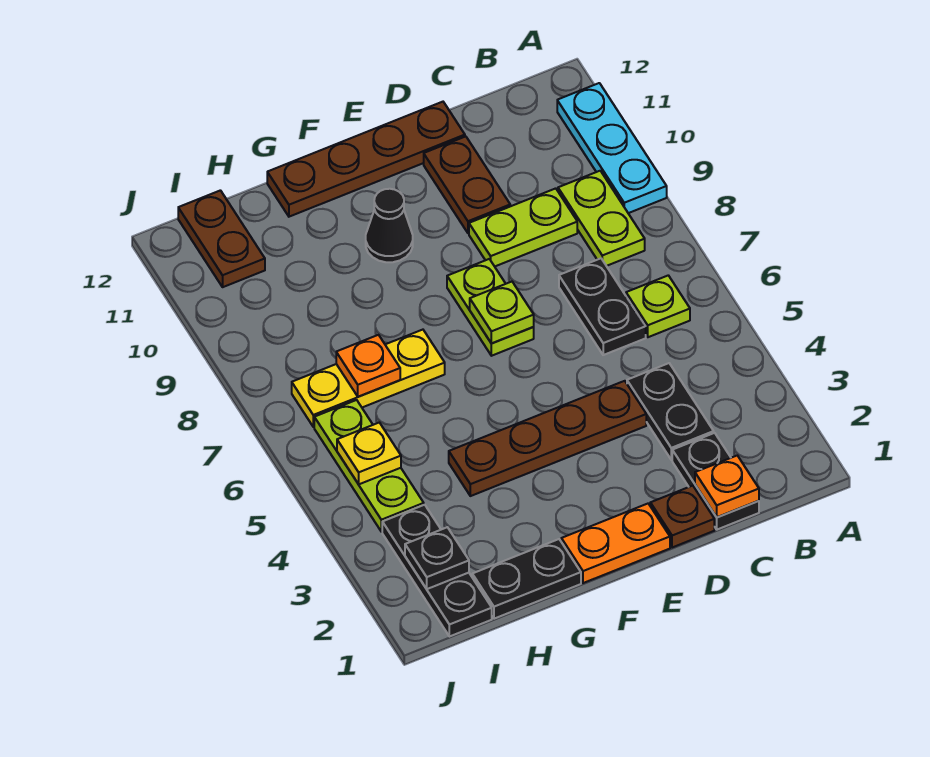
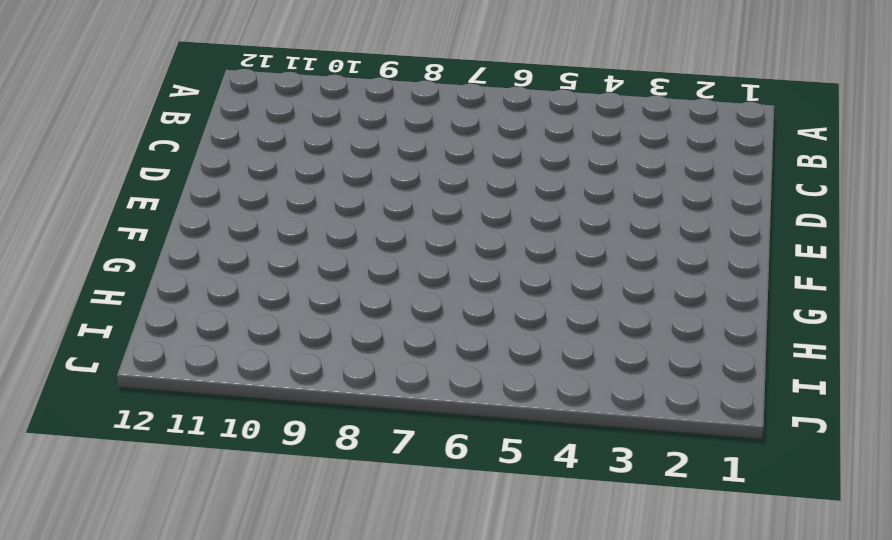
none -> cyan plate A9:A11 level 1
none -> lime plate B6 level 1
none -> lime plate B8:B9 level 1

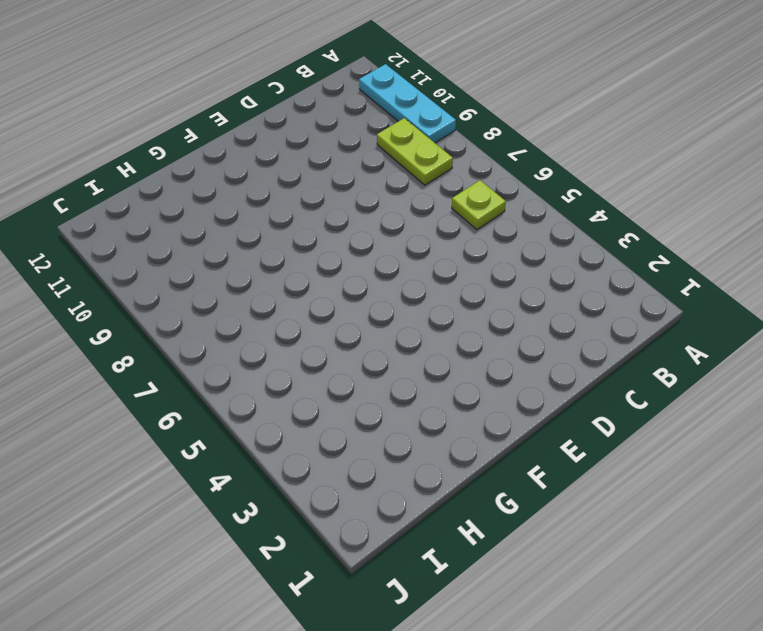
none -> black plate C1:C2 level 1
none -> black plate C3:C4 level 1
none -> black plate C6:C7 level 1

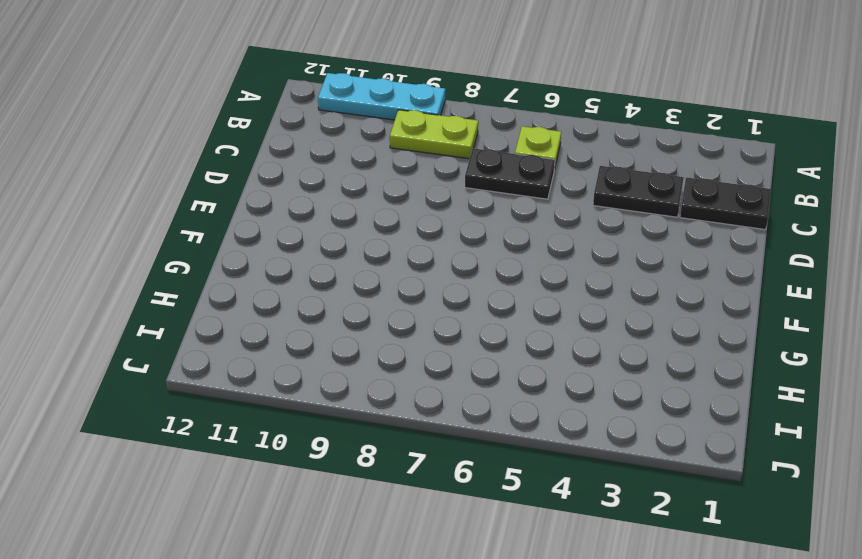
none -> lime plate C9:D9 level 1
none -> brown plate D1 level 1
none -> brown plate D4:G4 level 1

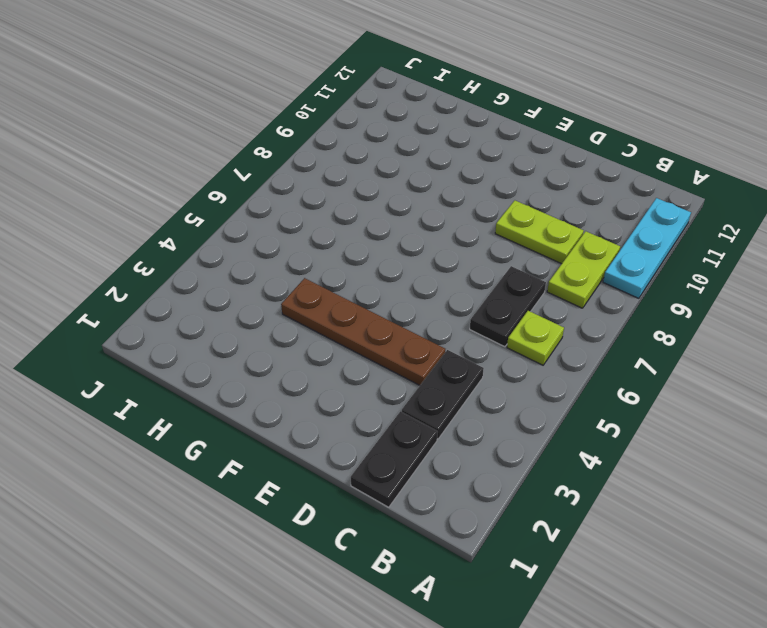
none -> brown plate D1 level 1
none -> brown plate D10:D11 level 1
none -> brown plate D12:G12 level 1

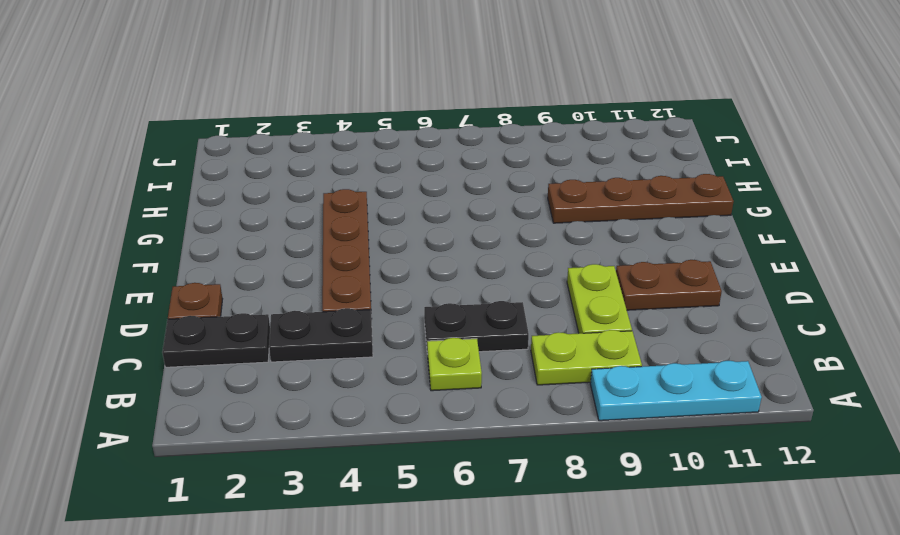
brown plate G9:G12 level 1 -> brown plate D12:G12 level 1
none -> orange plate E1:F1 level 1
none -> lime plate E7:E8 level 1
none -> black cone F10 level 1

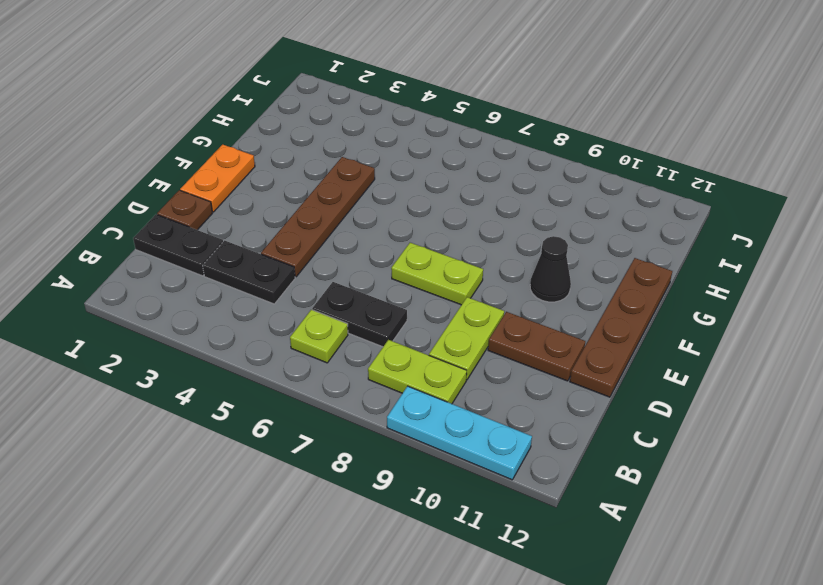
none -> black plate G1:H1 level 1
none -> yellow plate G7:I7 level 1
none -> black plate I1:I3 level 1

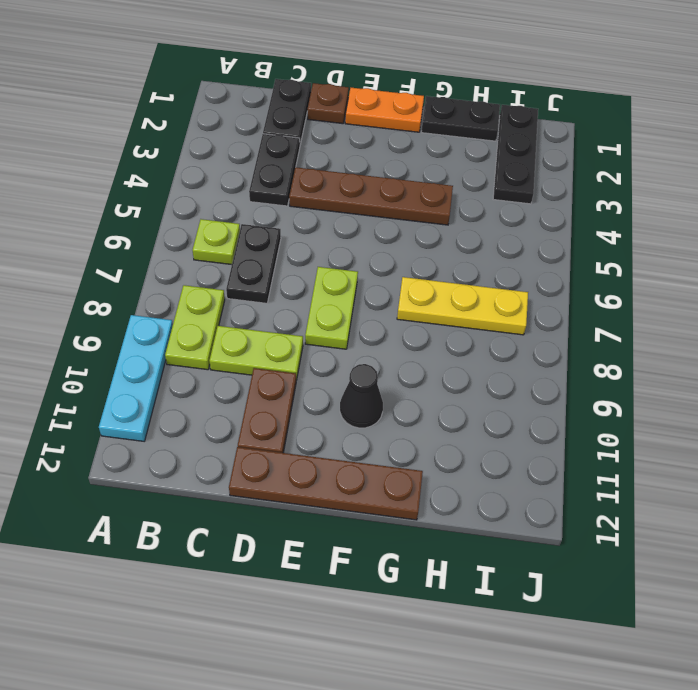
none -> lime plate I4:I6 level 1
none -> brown plate I11:I12 level 1
none -> orange plate C1 level 2

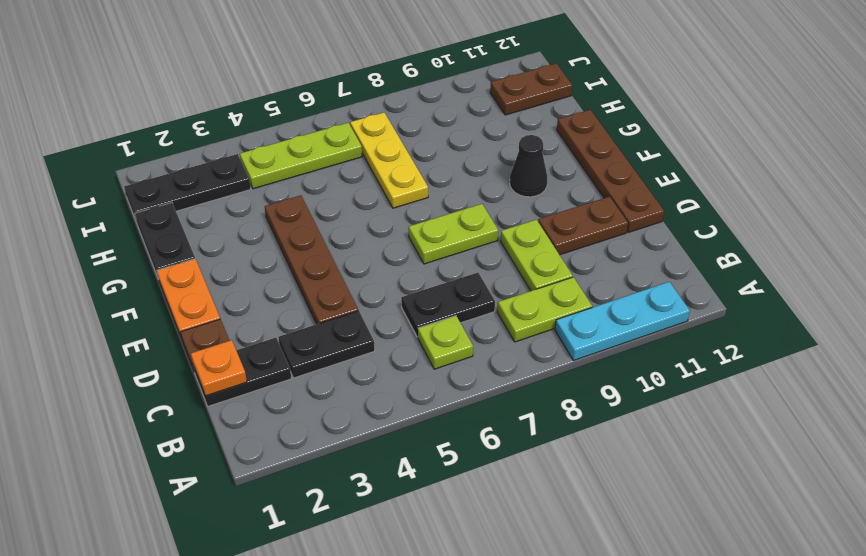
none -> lime plate E7 level 2
none -> orange plate H7 level 2
none -> black plate I2 level 2

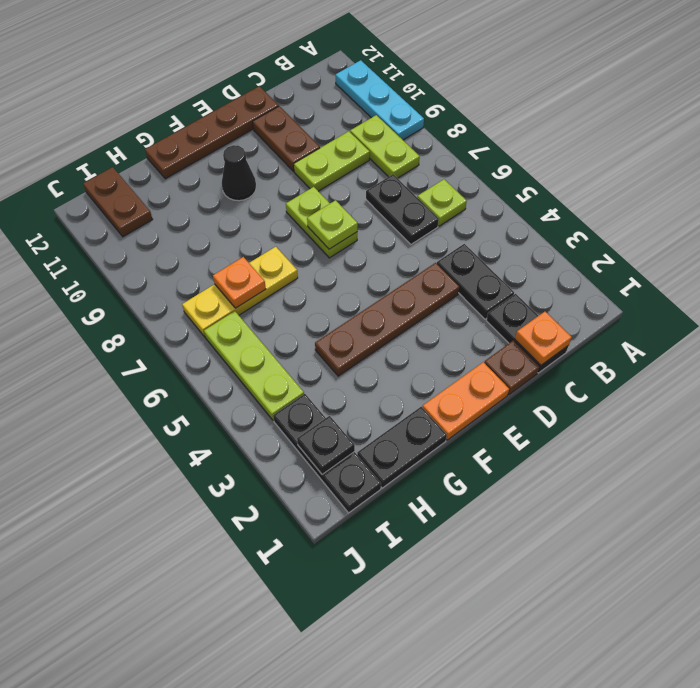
none -> yellow plate I5 level 2

